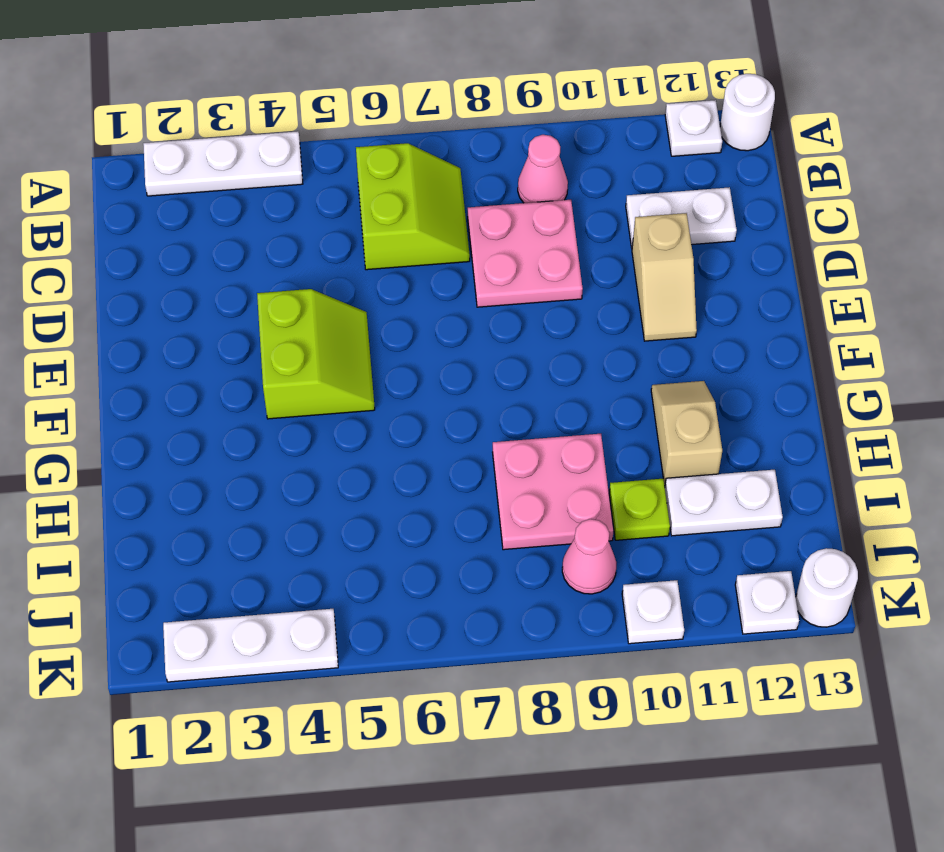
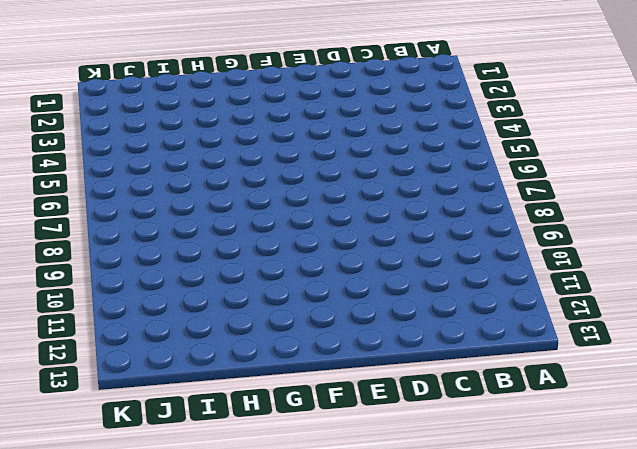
none -> white plate A2:A4 level 1
none -> white plate A12 level 1
none -> white round brick A13 level 1

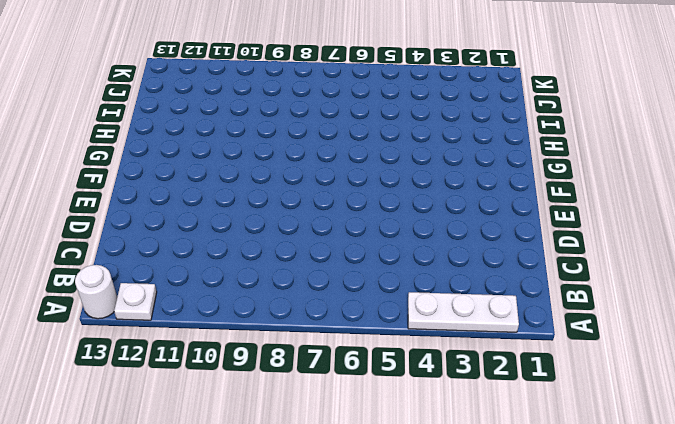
none -> lime slope B6:C7 level 1 top 6
none -> pink cone B9 level 1
none -> pink plate C8:D9 level 1

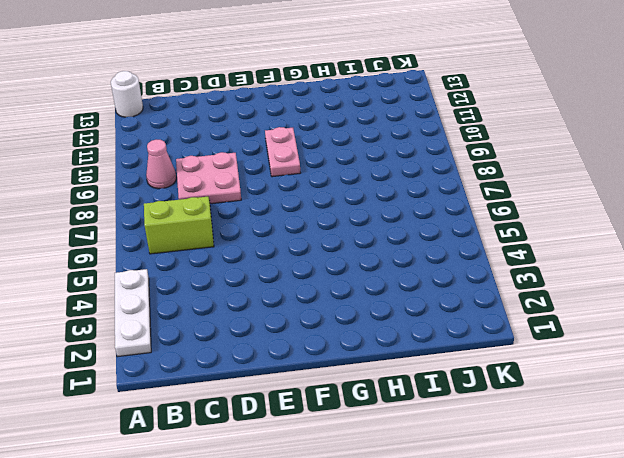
pink plate F9:F10 level 1 -> none
none -> white plate A12 level 1
none -> white plate C11:C12 level 1
none -> tan slope D11:E11 level 1 top D

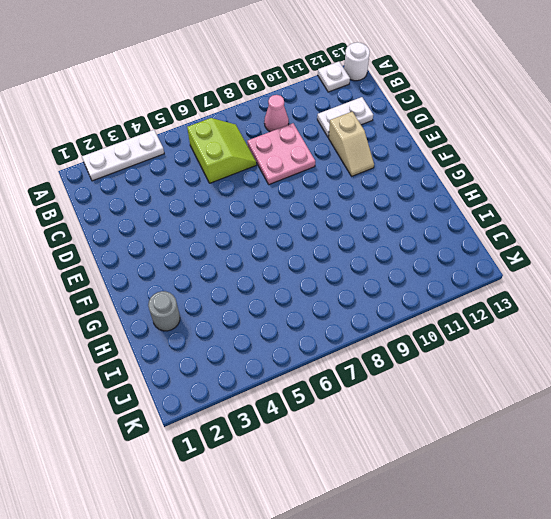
grey round brick H2 level 1 -> none
none -> lime slope E4:F5 level 1 top 4
none -> tan slope G11:H11 level 1 top H
none -> pink plate H8:I9 level 1

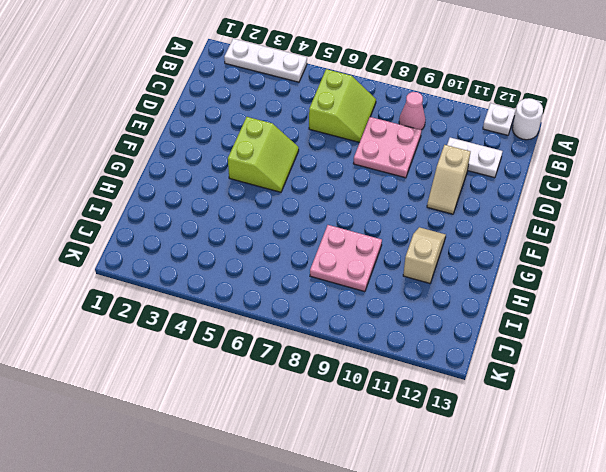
none -> lime plate I10 level 1
none -> white plate I11:I12 level 1
none -> pink cone J9 level 1

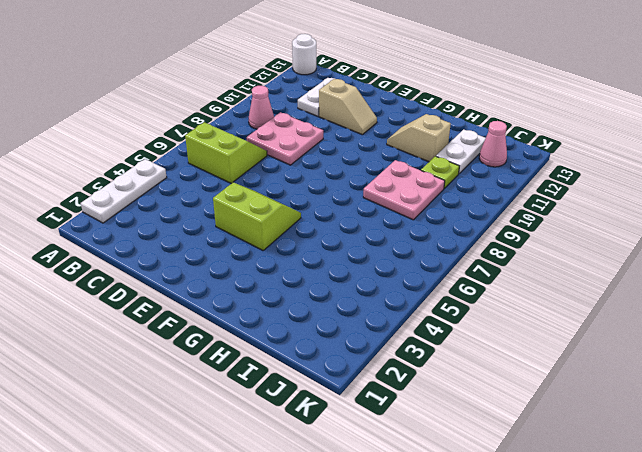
pink cone J12 level 1 -> pink cone J9 level 1
none -> white plate A12 level 1
none -> white plate K2:K4 level 1
none -> white plate K10 level 1

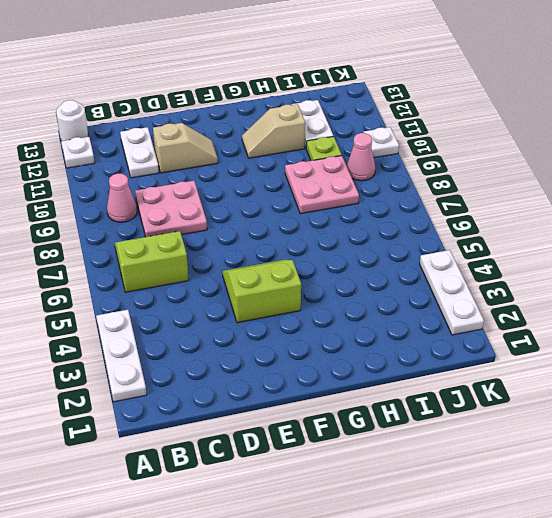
none -> white plate K12 level 1
none -> white round brick K13 level 1

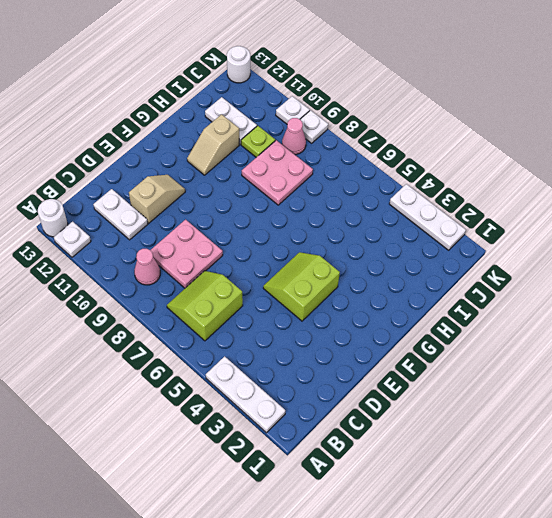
white plate K9 level 1 -> white plate K12 level 1

